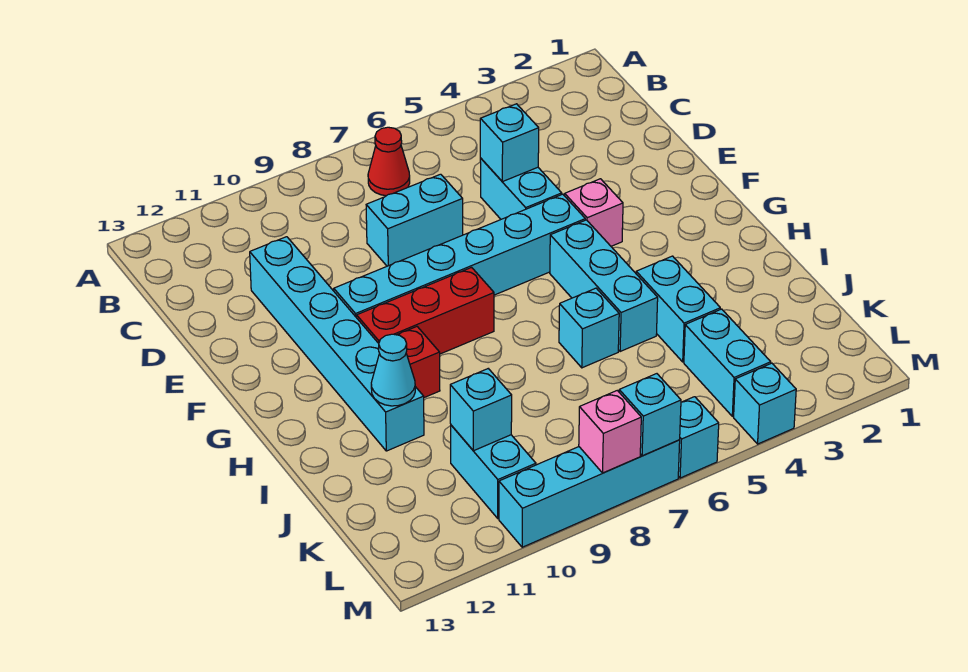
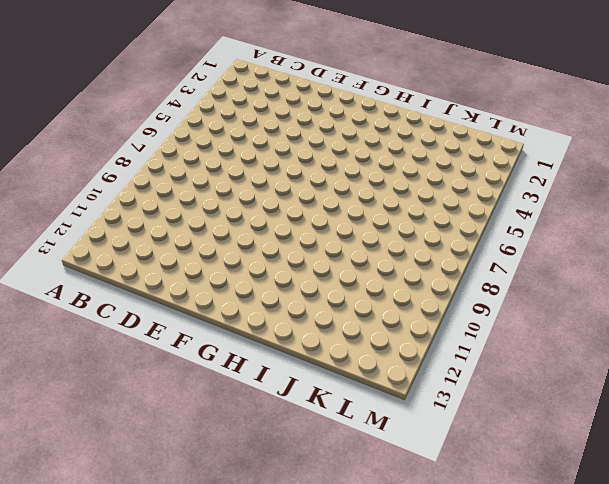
none -> red cone B7 level 1
none -> cyan brick D5:E5 level 1
none -> cyan brick D7:D8 level 1

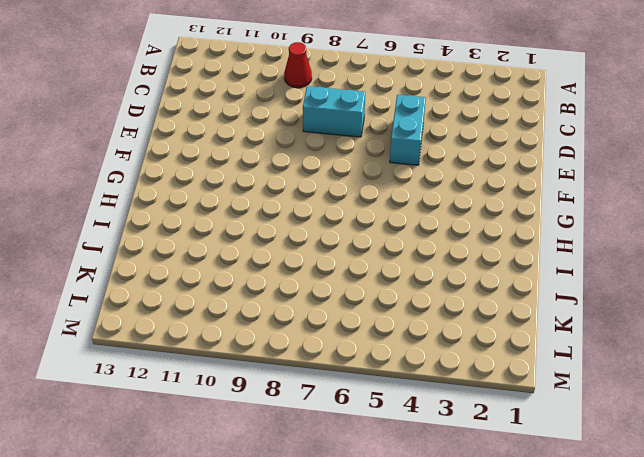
red cone B9 level 1 -> red cone B7 level 1
none -> cyan brick D11:I11 level 1
none -> pink brick F4 level 1
none -> cyan brick F5:F10 level 1

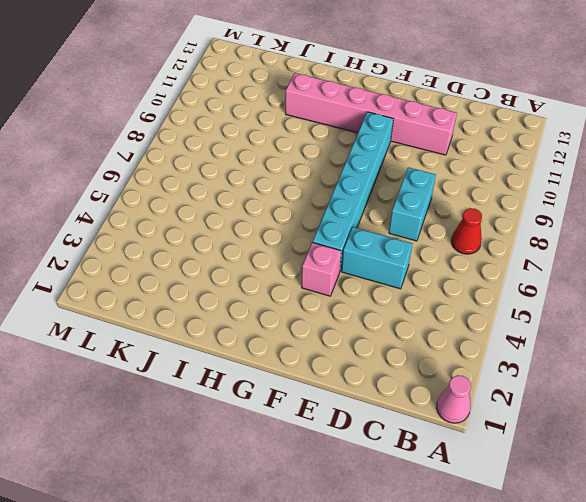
pink cone A1 level 1 -> none
pink brick D11:I11 level 1 -> cyan brick D11:I11 level 1
none -> cyan brick G5:I5 level 1
none -> red brick G8:G10 level 1
none -> red brick H10 level 1

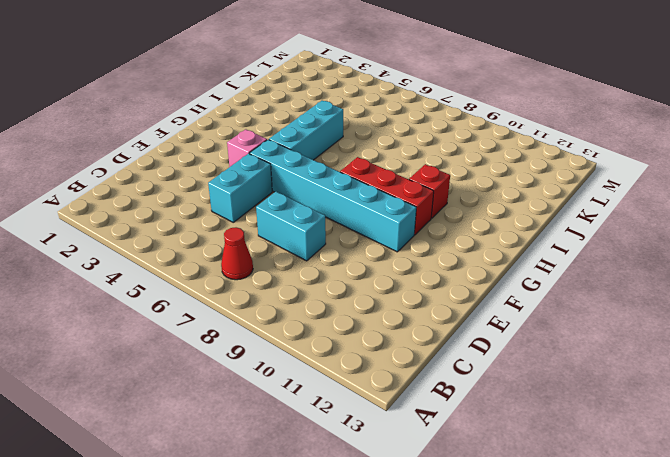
none -> cyan brick D11:I11 level 1
none -> cyan brick I4:J4 level 1
none -> cyan brick I6 level 1

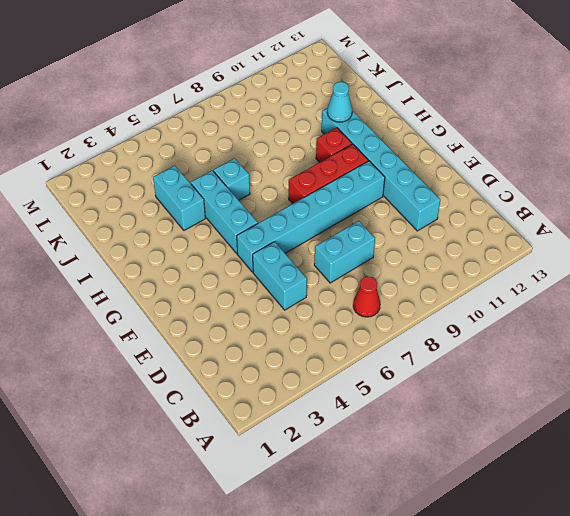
none -> pink brick F4 level 1
none -> cyan brick K4:L4 level 1
none -> cyan brick K10:L10 level 1

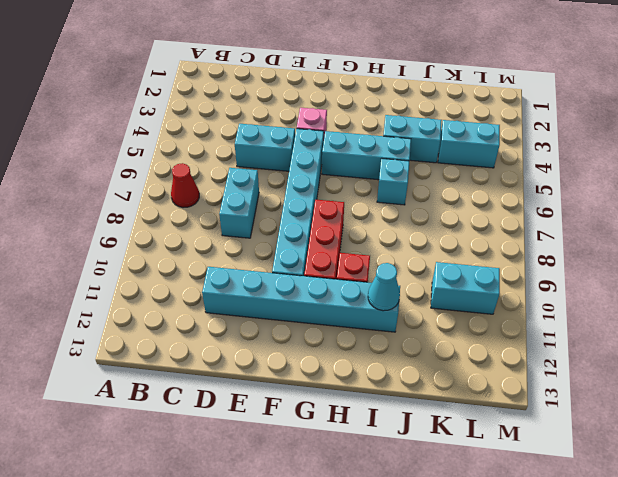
none -> cyan brick M4 level 1
none -> cyan brick M6 level 1
none -> cyan brick M7:M10 level 1

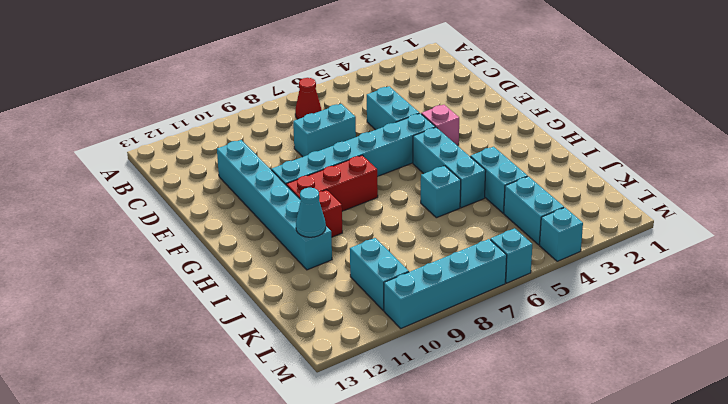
none -> cyan brick D5 level 2
none -> cyan brick K10 level 2
none -> cyan brick M7 level 2

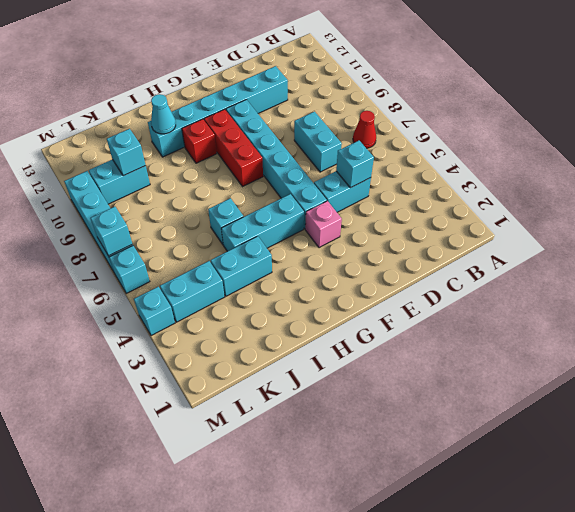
none -> pink brick M8 level 2

